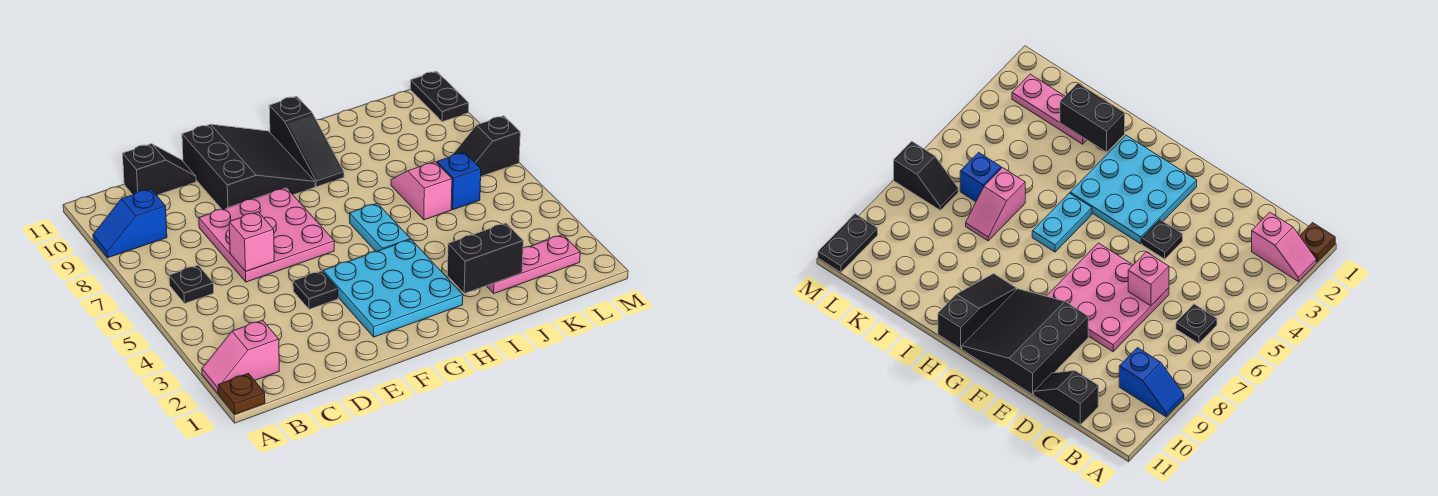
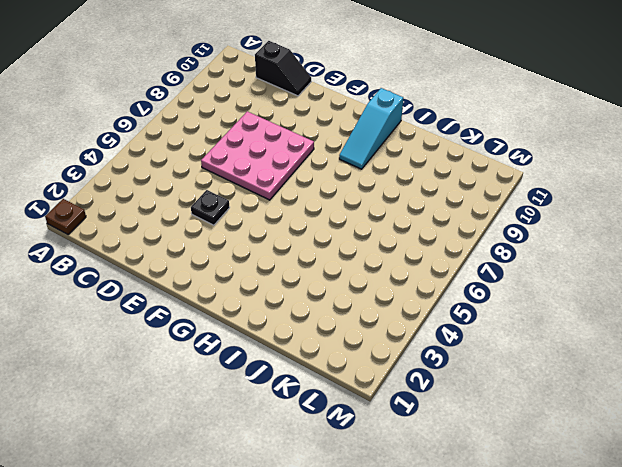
cyan slope H9:H11 level 1 top 11 -> black slope H9:H11 level 1 top 11
none -> pink slope A2:B2 level 1 top B
none -> blue slope A9:B9 level 1 top B
none -> black plate B6 level 1

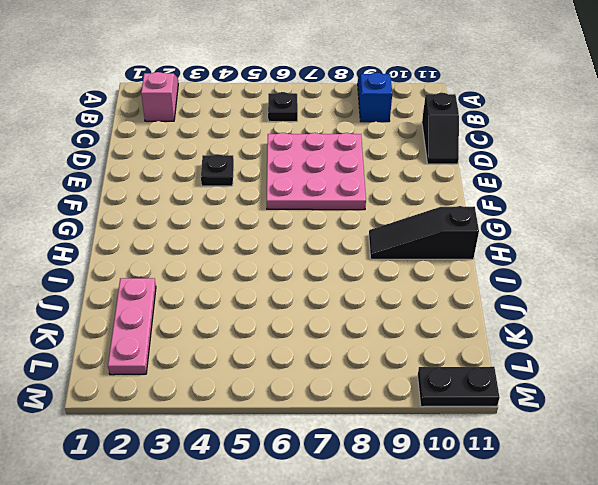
none -> brown plate A1 level 1
none -> black slope E9:G11 level 1 top E
none -> cyan plate F2:H4 level 1

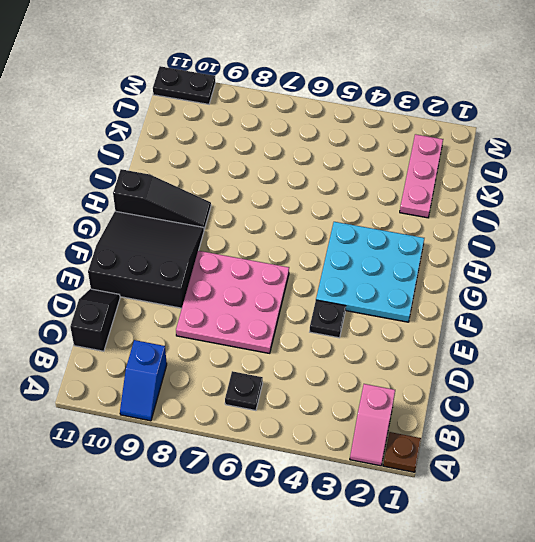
none -> cyan plate H5:H6 level 1
none -> pink slope J6:J7 level 1 top 6
none -> blue brick K6 level 1

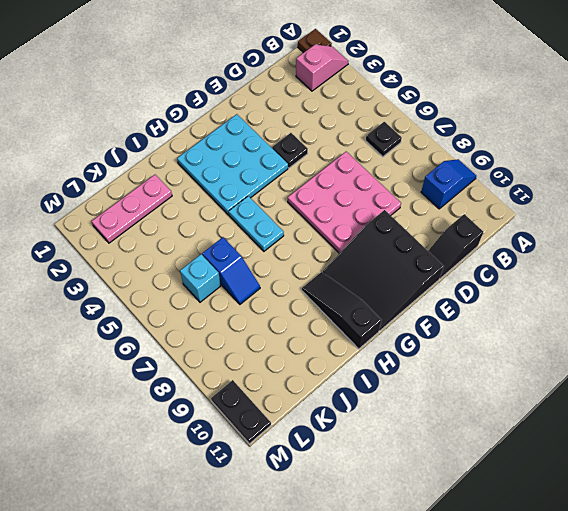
blue slope J6:J7 level 1 top 6 -> pink slope J6:J7 level 1 top 6
cyan brick K6 level 1 -> blue brick K6 level 1
none -> black slope L7:M7 level 1 top M
none -> pink brick D6 level 2
none -> black brick I2:J2 level 2

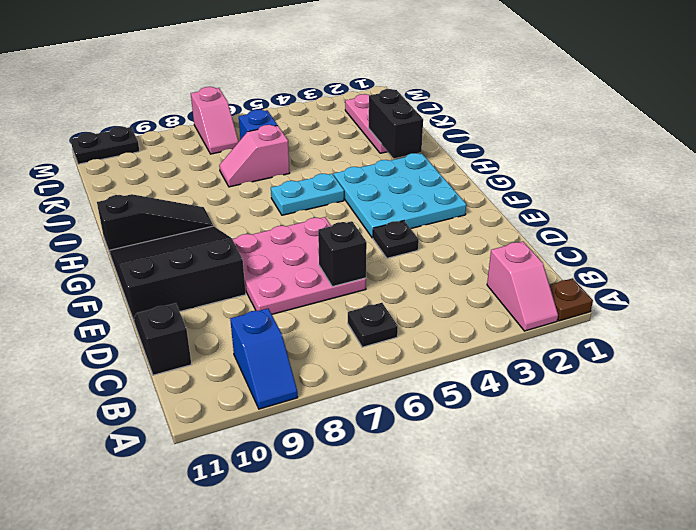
black brick D6 level 2 -> pink brick D6 level 2
pink slope L7:M7 level 1 top M -> black slope L7:M7 level 1 top M

